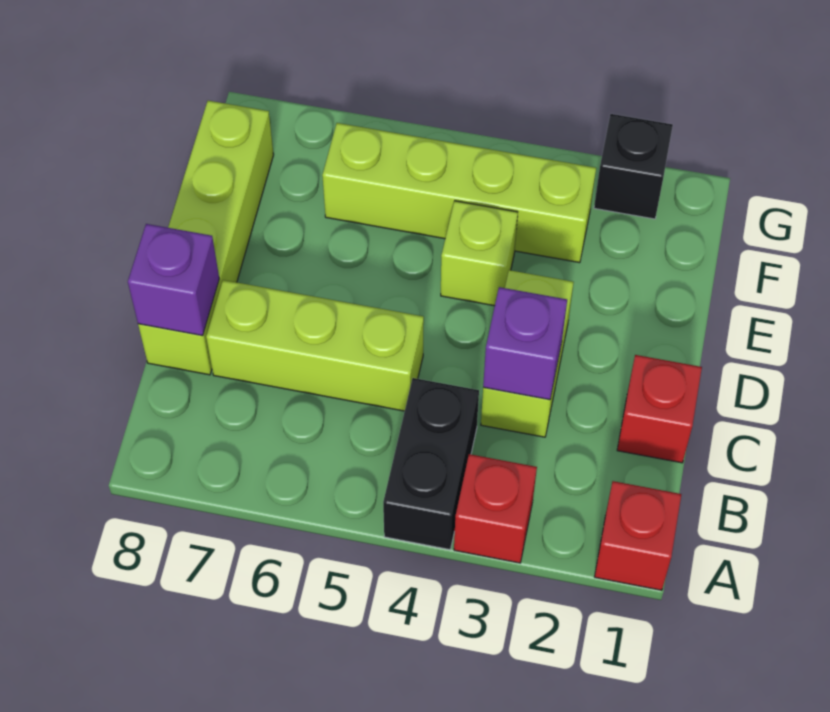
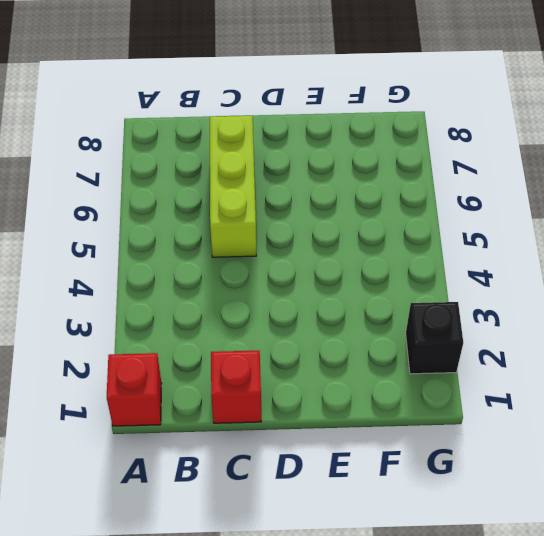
none -> red brick A3 level 1
none -> black brick A4:B4 level 1
none -> lime brick C3:D3 level 1

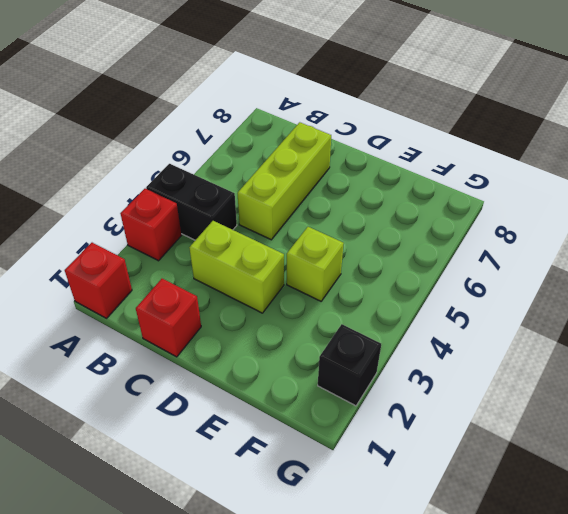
none -> lime brick C8:F8 level 1
none -> lime brick F3:F6 level 1
none -> purple brick C3 level 2

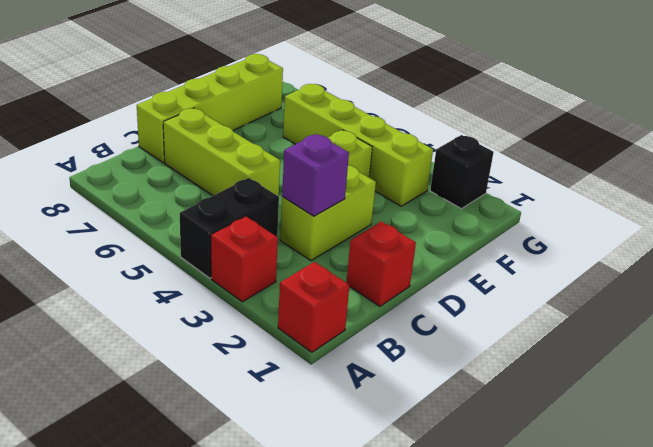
none -> purple brick C8 level 2

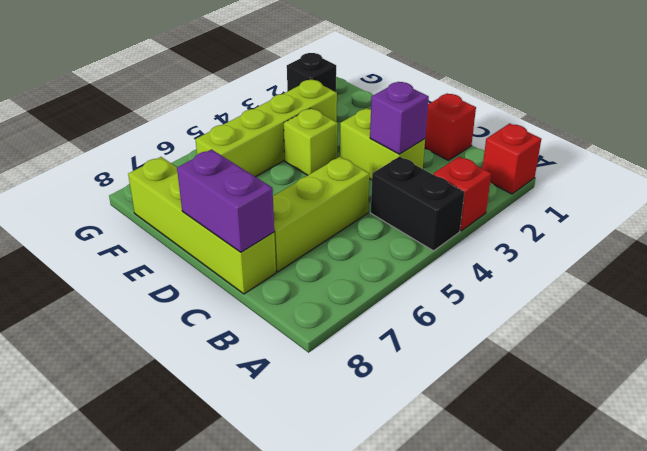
purple brick C8:D8 level 2 -> purple brick C8 level 2

